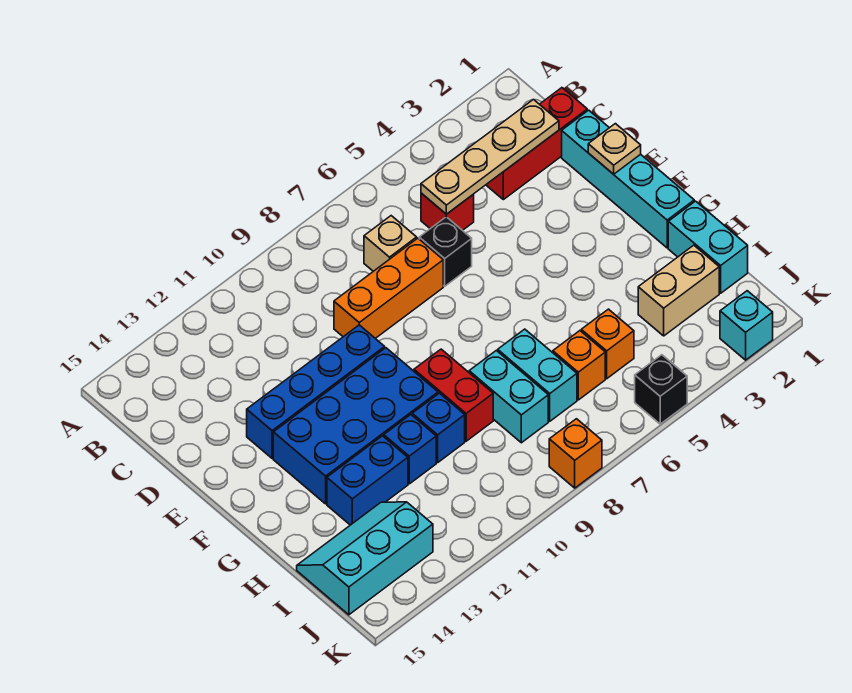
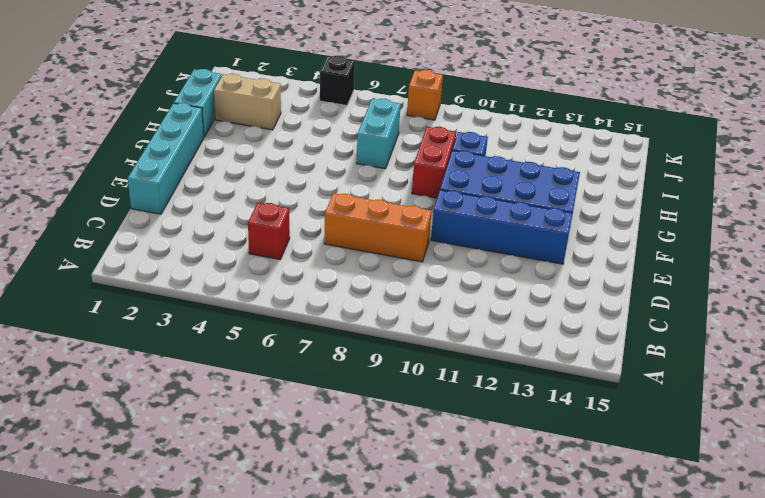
none -> red brick C1:C3 level 1
none -> tan brick C7 level 1
none -> black brick D6 level 1

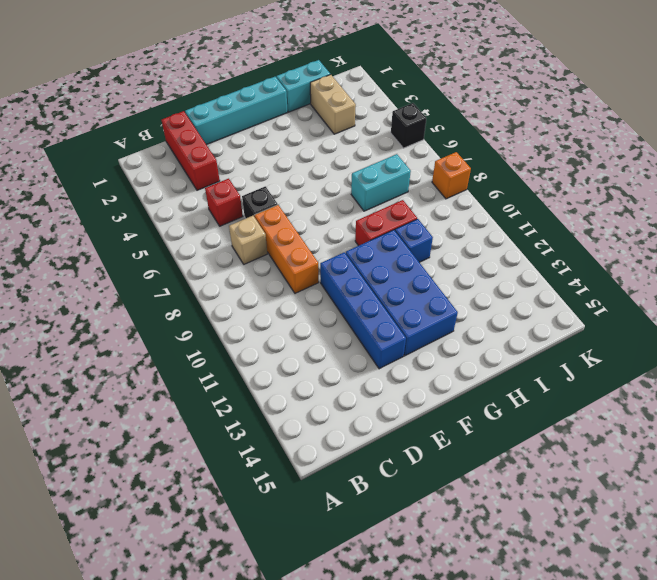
none -> cyan brick H8:I8 level 1
none -> blue brick H11 level 1
none -> blue brick H12:H13 level 1

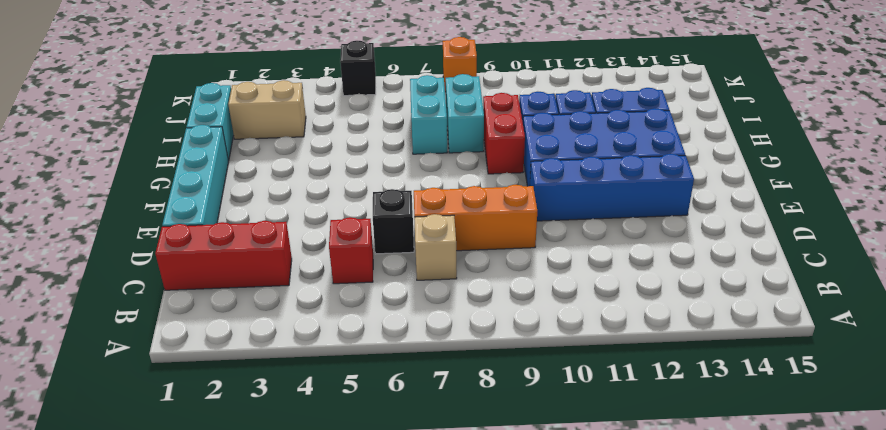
none -> orange brick I5 level 1
none -> orange brick I6 level 1
none -> cyan slope I13:J15 level 1 top J

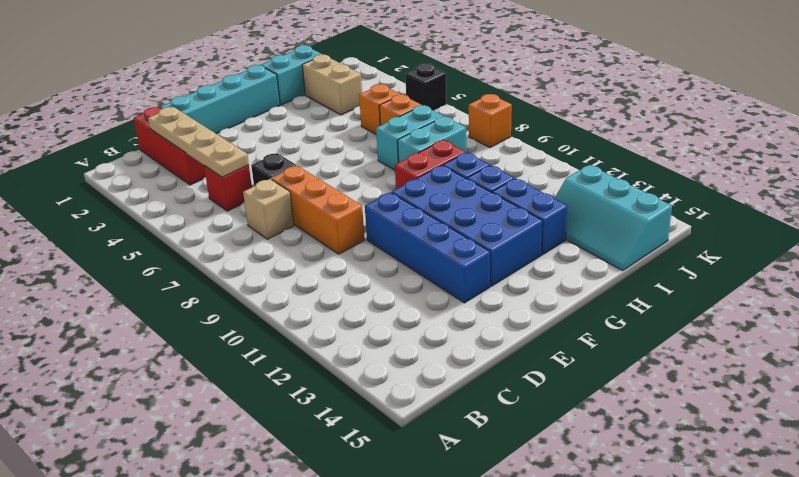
none -> cyan brick K2 level 1
none -> tan plate E1 level 2

